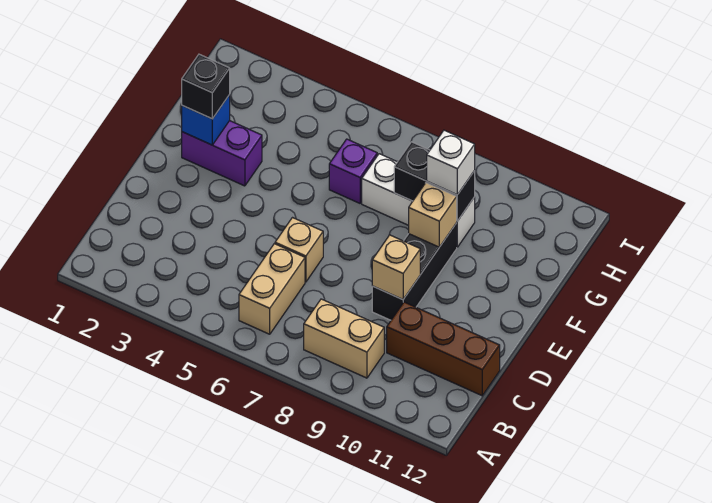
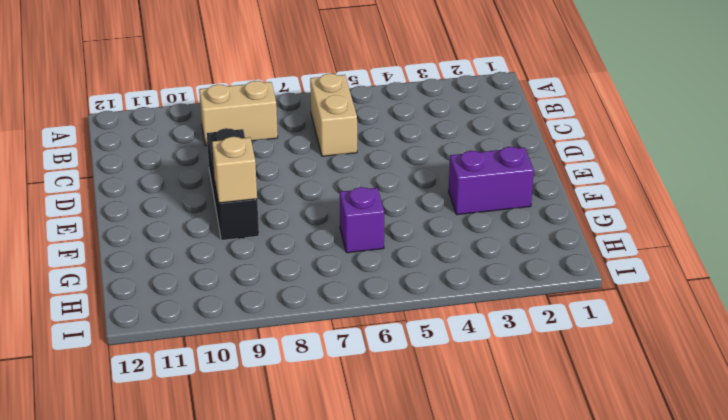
none -> brown brick C10:C12 level 1
none -> tan brick D6 level 1
none -> white brick G7:G9 level 1

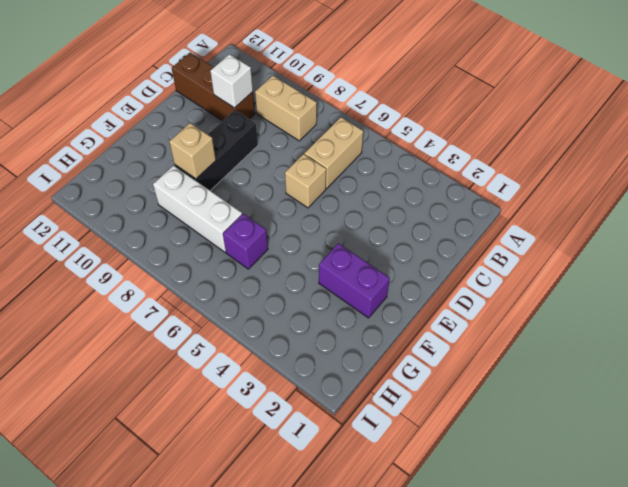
white brick C10 level 2 -> white brick G9 level 3
none -> tan brick D9 level 2
none -> blue brick F2 level 2
none -> black brick G8:G9 level 2

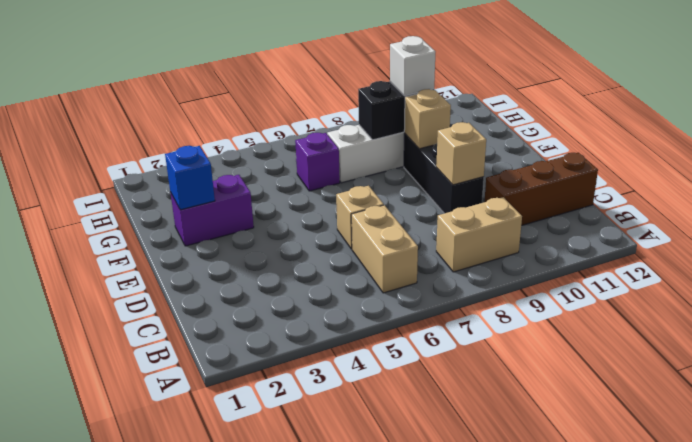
none -> black brick F2 level 3

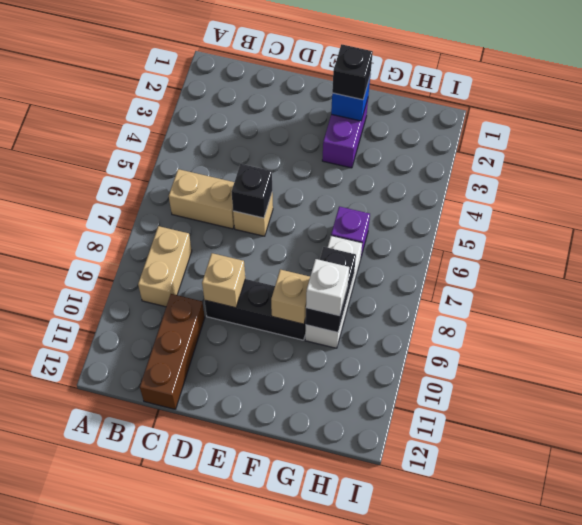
black brick D6 level 2 -> none

